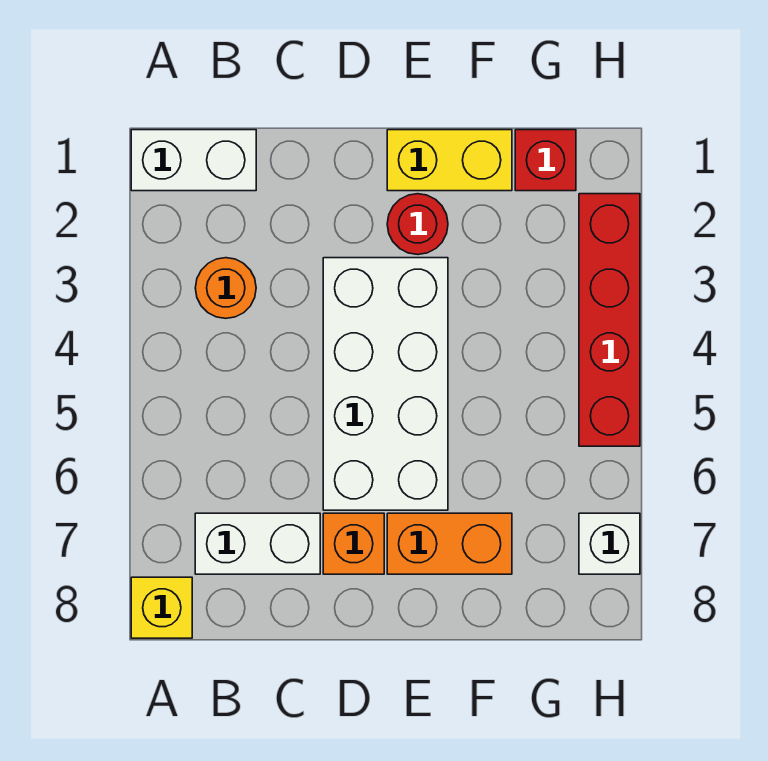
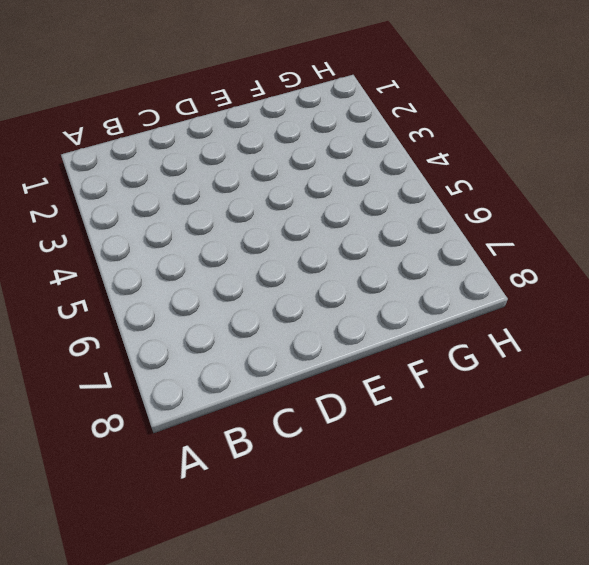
none -> white brick A1:B1 level 1
none -> yellow brick A8 level 1
none -> orange round brick B3 level 1

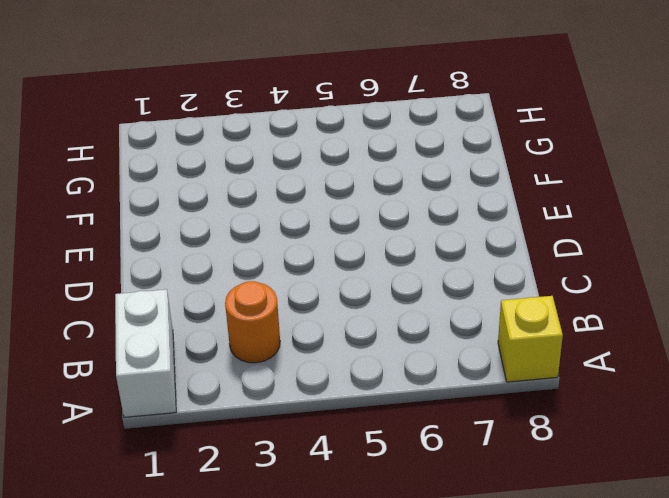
none -> white brick B7:C7 level 1
none -> white brick D3:E6 level 1
none -> orange brick D7 level 1

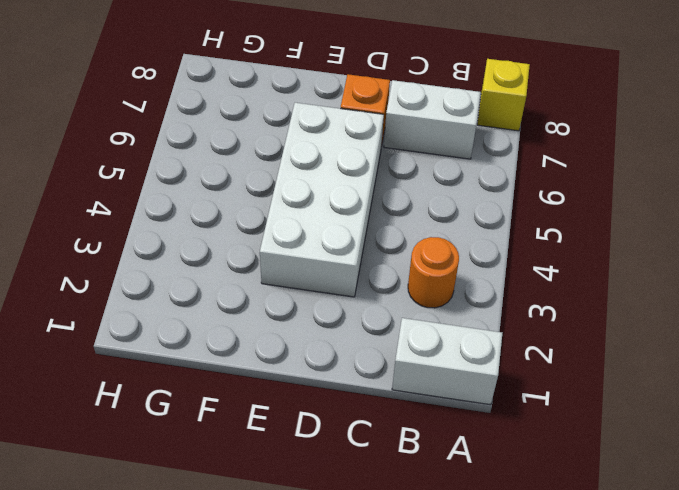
none -> yellow brick E1:F1 level 1
none -> red round brick E2 level 1
none -> orange brick E7:F7 level 1

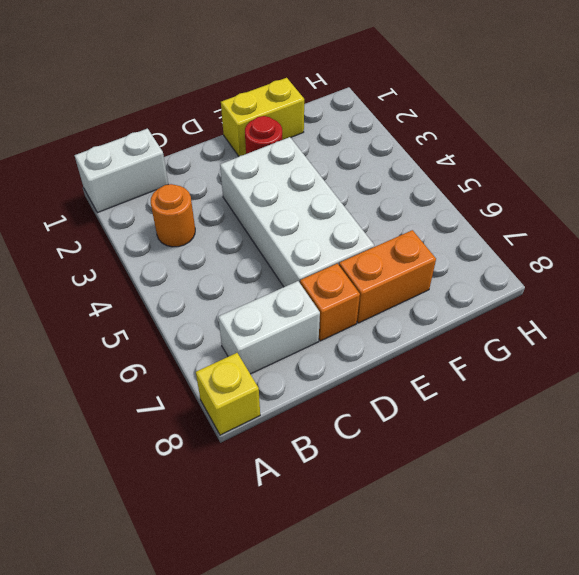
none -> red brick G1 level 1
none -> red brick H2:H5 level 1
none -> white brick H7 level 1

